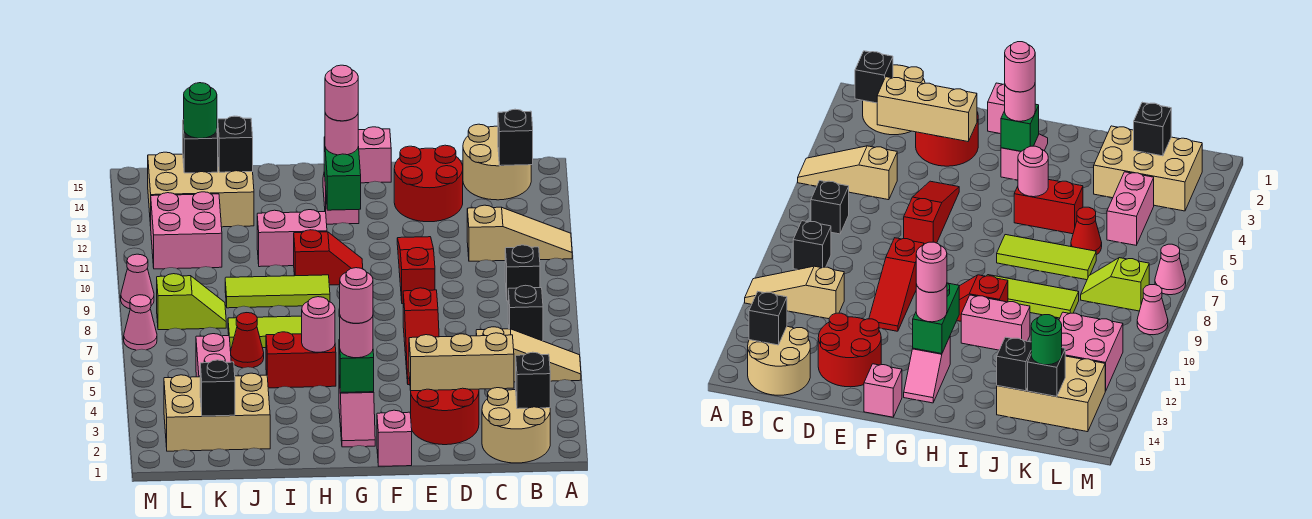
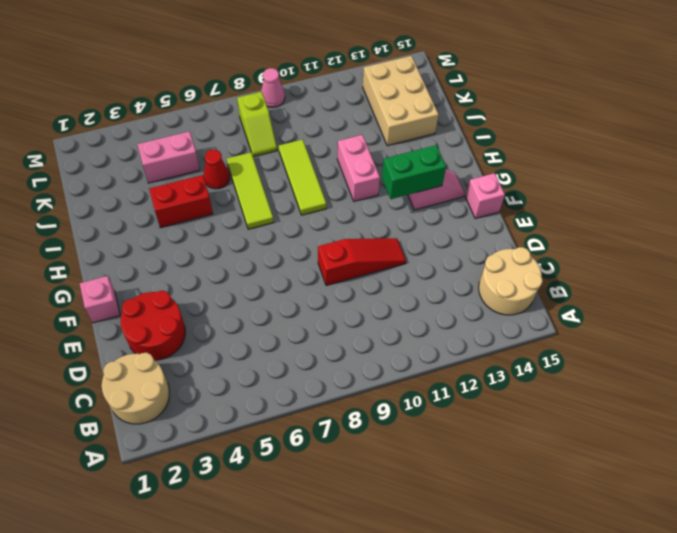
red brick I4:I5 level 1 -> red brick H5:I5 level 1
none -> tan slope A5:C5 level 1 top C
none -> tan slope A11:C11 level 1 top C
none -> black brick B7 level 1
none -> black brick B9 level 1

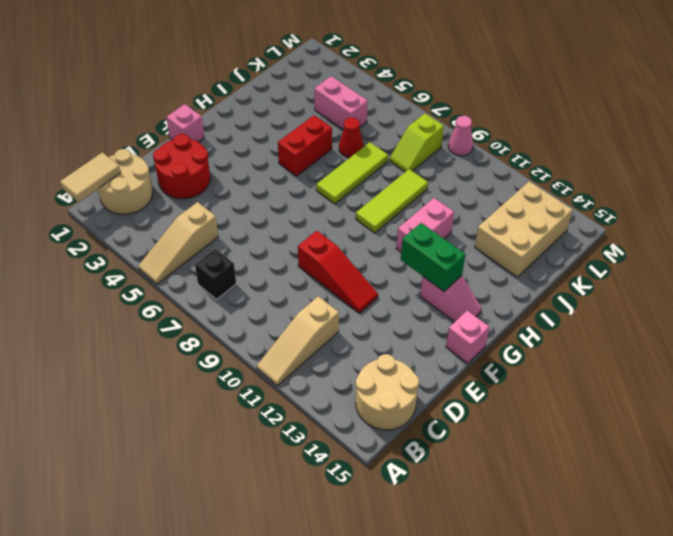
tan tile A1:B1 level 2 -> none
none -> black brick B9 level 1
none -> red round brick D13:E14 level 1
none -> red slope E5:E7 level 1 top 7
none -> pink slope G2:G3 level 1 top 3

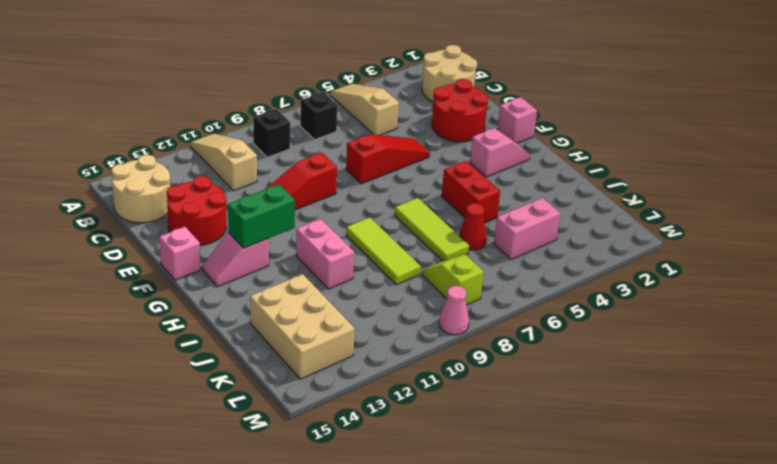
none -> red slope G10:H10 level 1 top H
none -> tan brick J2:L3 level 1
none -> pink brick K11:L12 level 1
none -> pink cone M7 level 1

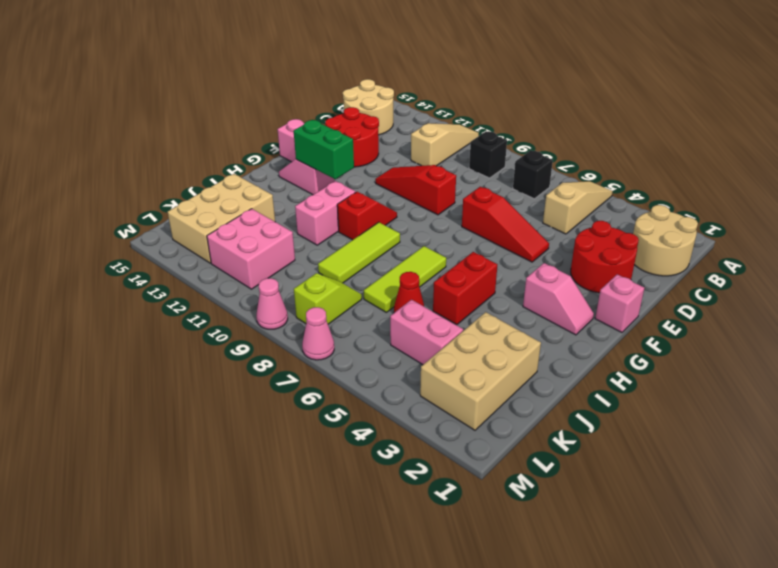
none -> black brick B2 level 2
none -> black brick B14 level 2
none -> tan brick C3:E3 level 2
none -> green brick G3 level 2

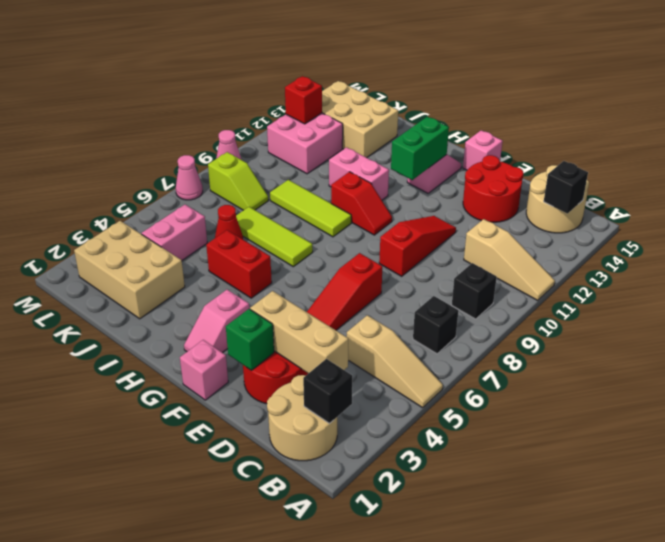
green brick E2 level 2 -> green brick G3 level 2
red brick L12 level 2 -> none
none -> pink round brick H5 level 2
none -> black brick J14 level 2
none -> black brick K2 level 2
none -> black brick K14 level 2

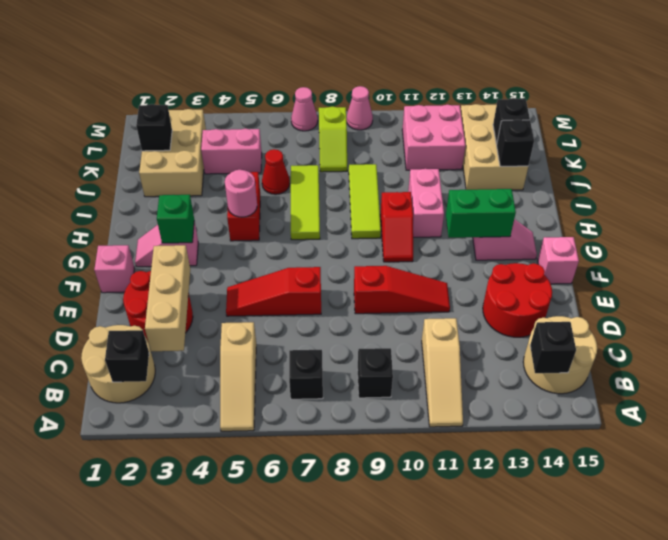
none -> pink round brick G3 level 3
none -> pink round brick G13 level 3
none -> green round brick K14 level 3
none -> pink round brick G3 level 4

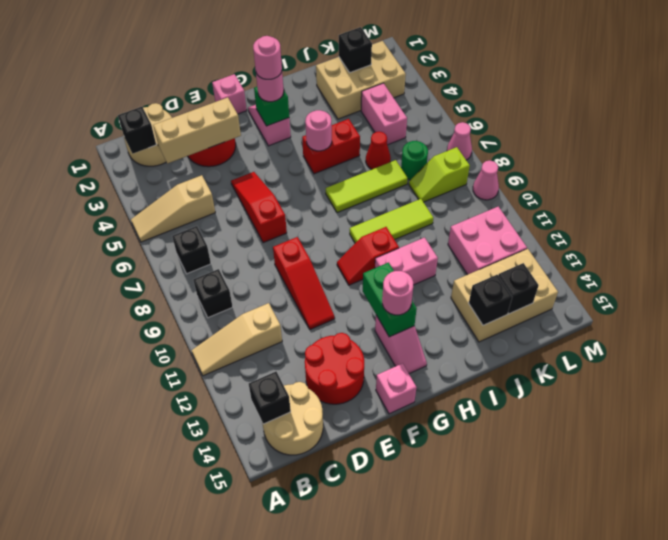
green round brick K7 level 1 -> green round brick K14 level 3
none -> pink round brick G13 level 4

